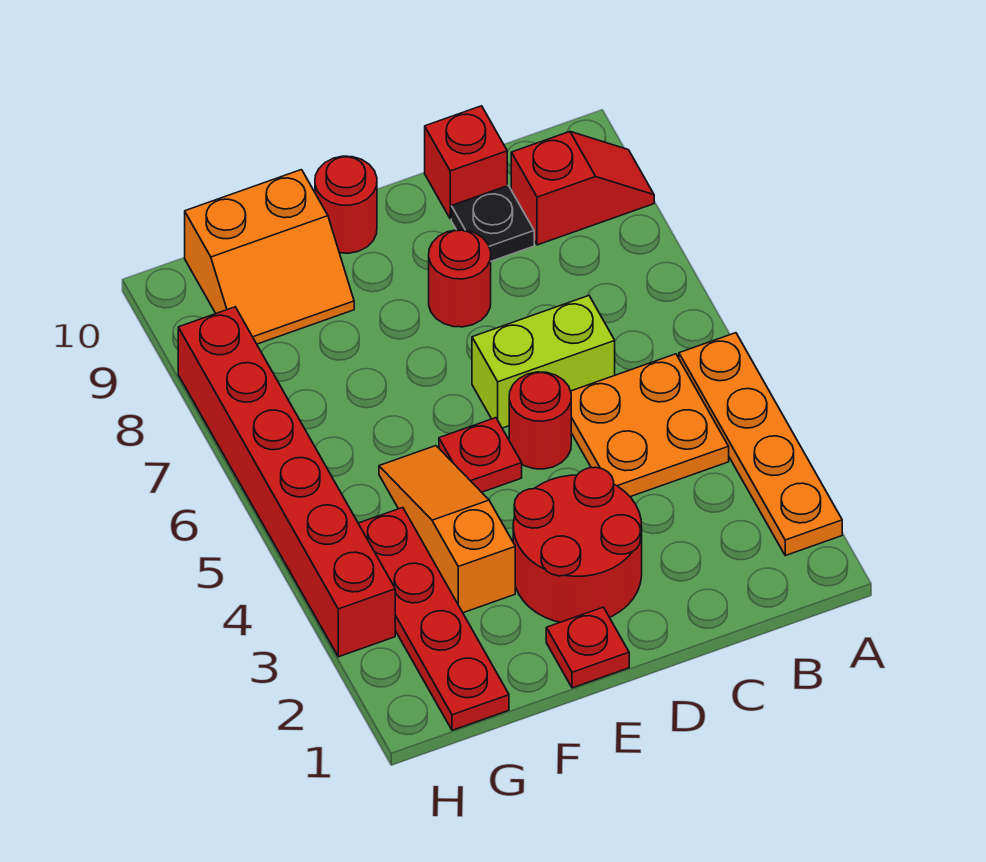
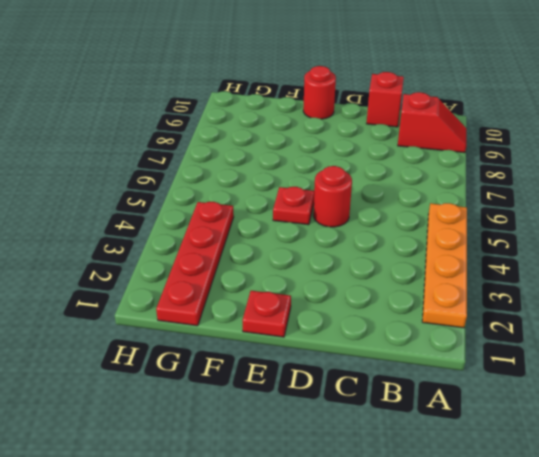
none -> orange plate B4:C5 level 1
none -> lime brick C6:D6 level 1
none -> black plate C9 level 1

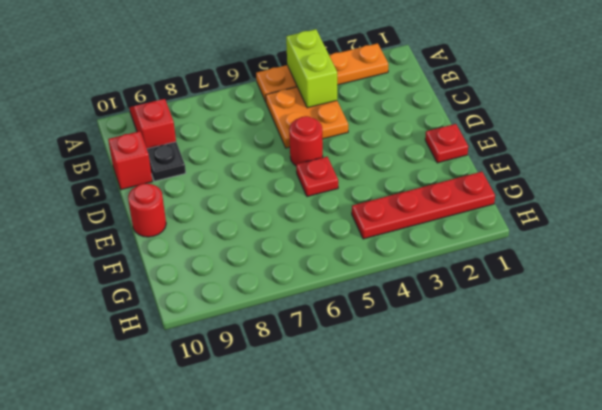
lime brick A4:B4 level 2 -> lime brick C6:D6 level 1
none -> red round brick D2:E3 level 1
none -> red round brick D8 level 1
none -> orange slope F3:F5 level 1 top 3

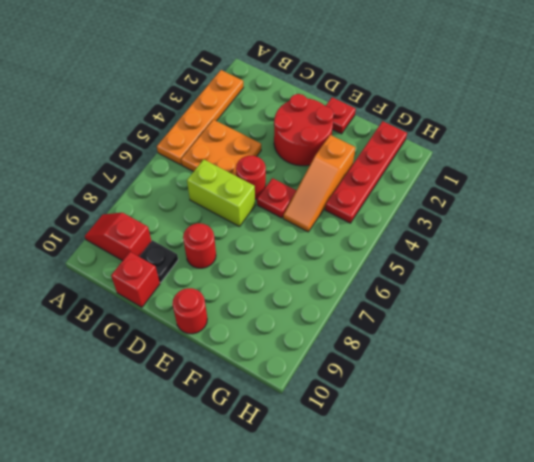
none -> orange slope F9:G10 level 1 top 10
none -> red brick H3:H8 level 1

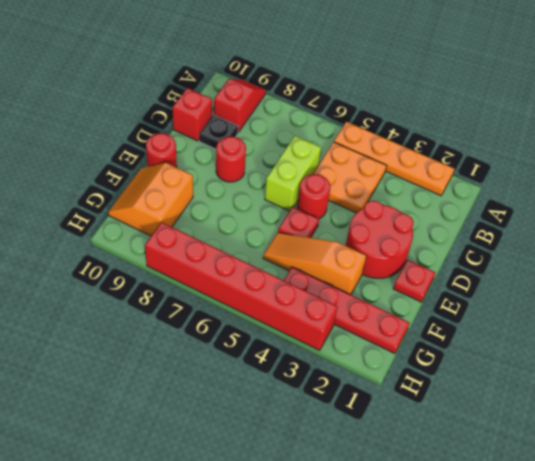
orange slope F9:G10 level 1 top 9 -> orange slope F9:G10 level 1 top 10

